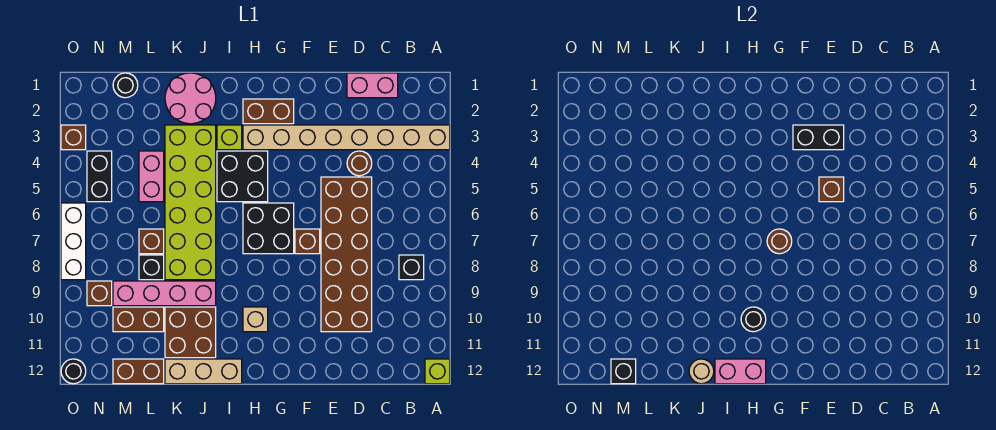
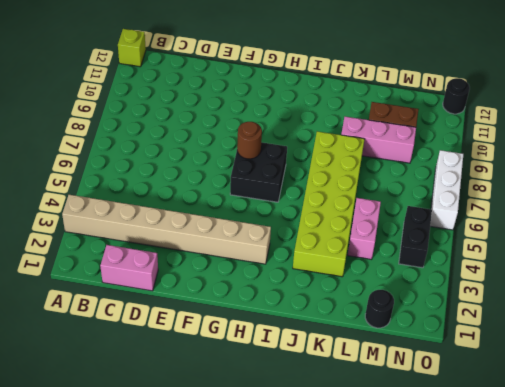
pink brick K9:M9 level 1 -> pink brick J9:M9 level 1
none -> black brick B8 level 1
none -> brown round brick D4 level 1
none -> brown brick D5:E10 level 1
none -> brown brick F7 level 1

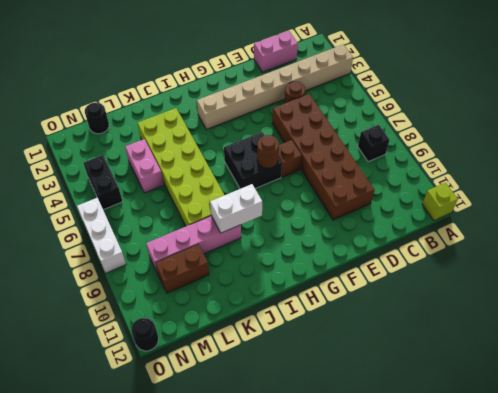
white brick I9:J9 level 2 -> none
none -> brown brick G2:H2 level 1
none -> black brick H4:I5 level 1
none -> tan brick H10 level 1
none -> lime brick I3 level 1

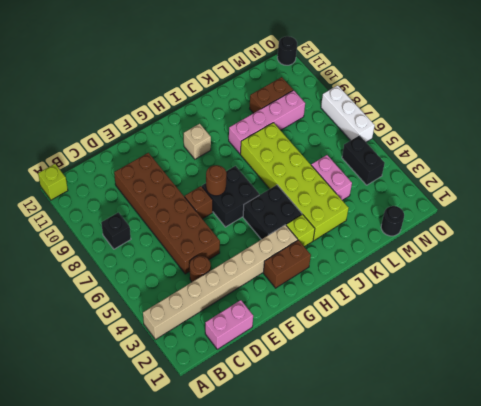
none -> tan brick I12:K12 level 1
none -> pink round brick J1:K2 level 1
none -> brown brick J10:K11 level 1
none -> brown brick L7 level 1

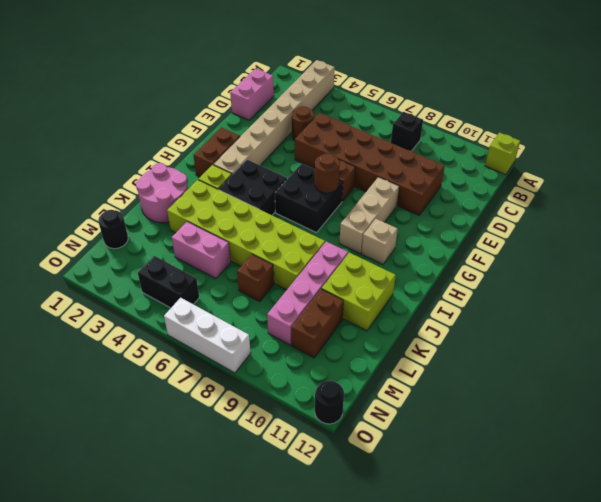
tan brick F9:H9 level 1 -> tan brick I12:K12 level 1
lime brick J10:K11 level 1 -> brown brick J10:K11 level 1
none -> black brick L8 level 1
none -> brown brick L12:M12 level 1
none -> brown brick N9 level 1
none -> brown brick O3 level 1

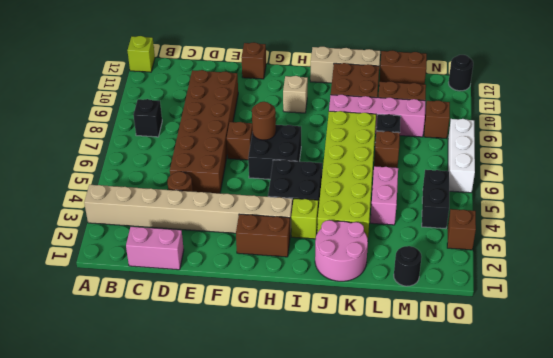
brown brick F12 level 1 -> brown brick E5 level 2
none -> black brick E3:F3 level 2
none -> black round brick H10 level 2
none -> pink brick H12:I12 level 2
none -> tan round brick J12 level 2

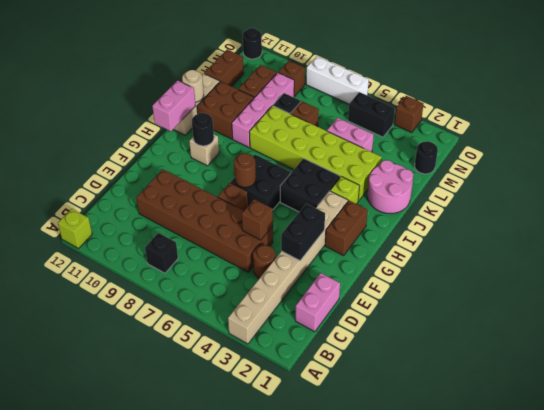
none -> black brick M12 level 2

